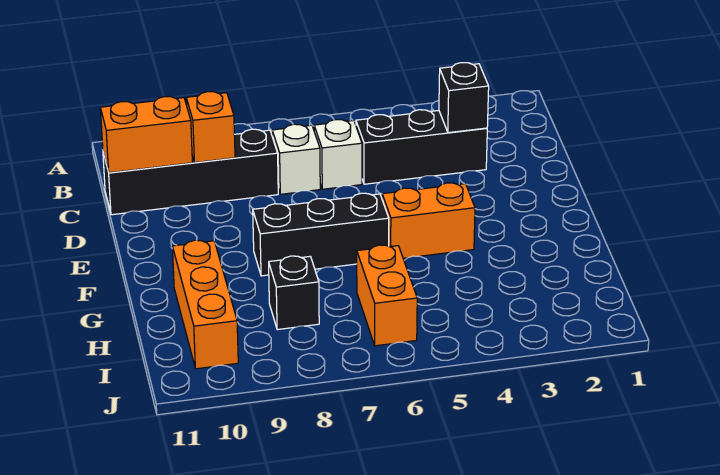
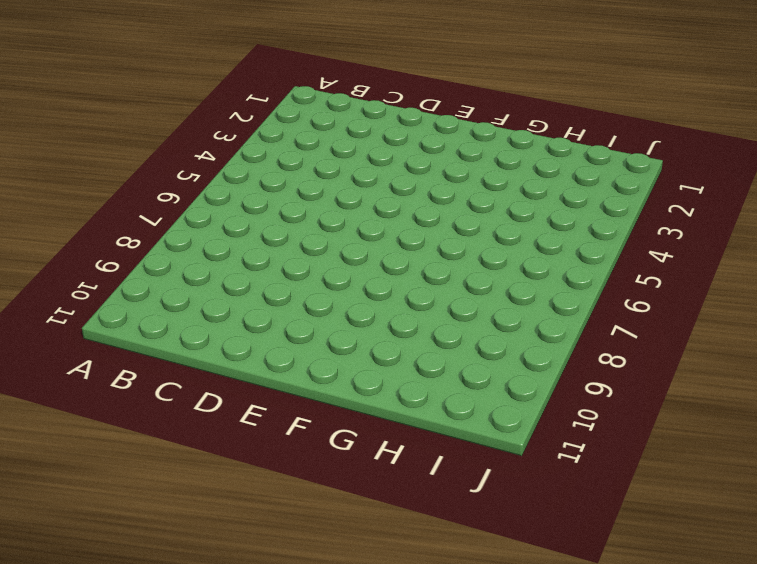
none -> black brick C3:C5 level 1
none -> white brick C6 level 1
none -> white brick C7 level 1

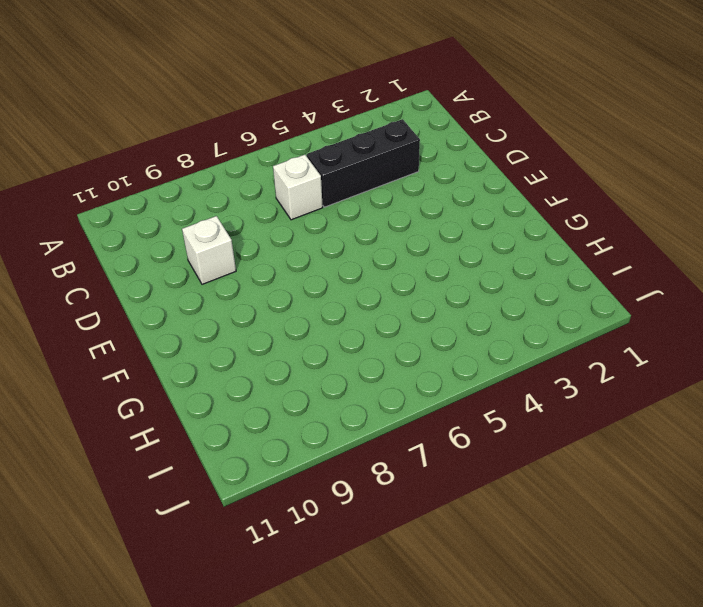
white brick D9 level 1 -> white brick C7 level 1
none -> black brick C8:C11 level 1
none -> orange brick F4:F5 level 1
none -> black brick F6:F8 level 1

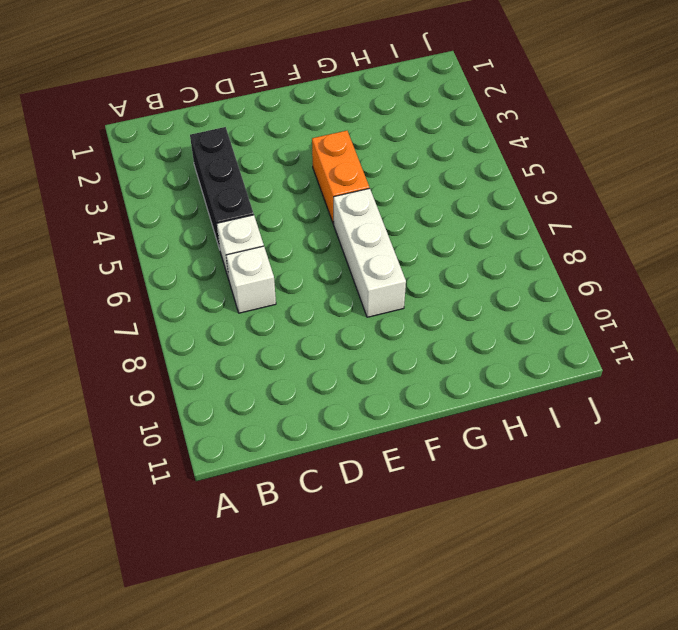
white brick F6:F8 level 1 -> black brick F6:F8 level 1
none -> black brick C8:C11 level 1
none -> orange brick G10:I10 level 1
none -> orange brick H6:I6 level 1

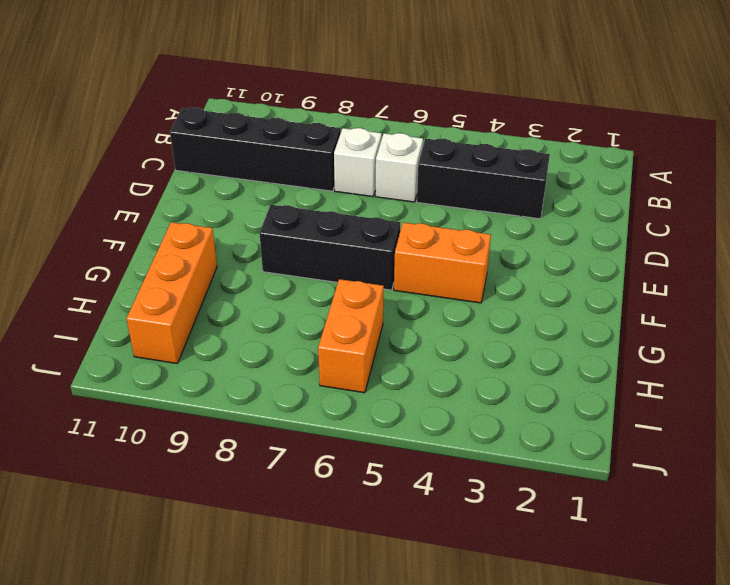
none -> black brick H8 level 1
none -> black brick C3 level 2
none -> orange brick C9 level 2

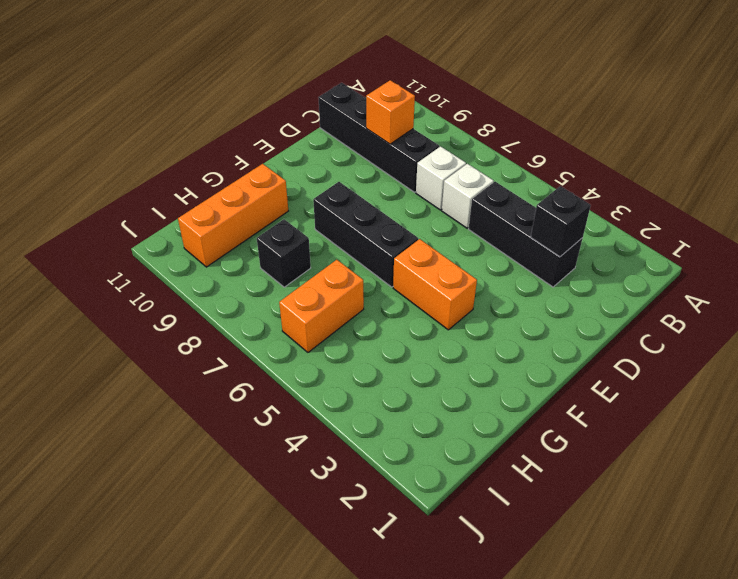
none -> orange brick C10:C11 level 2

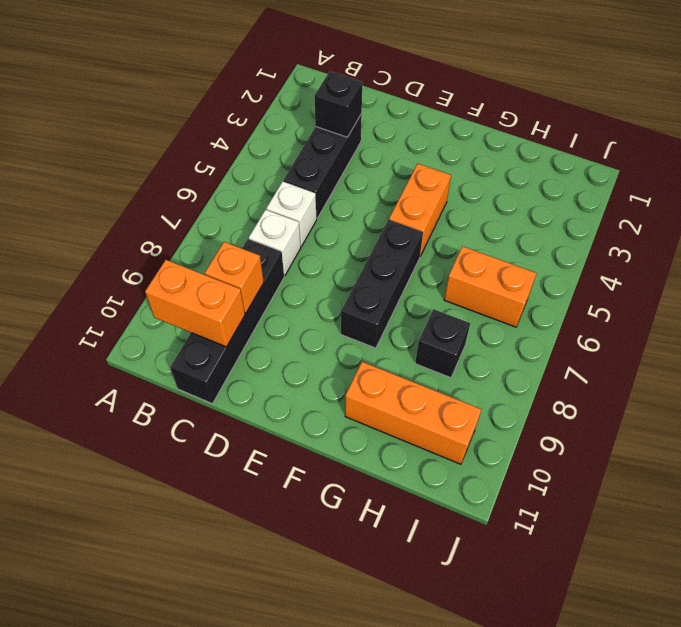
orange brick B10:C10 level 2 -> orange brick C10:C11 level 2

